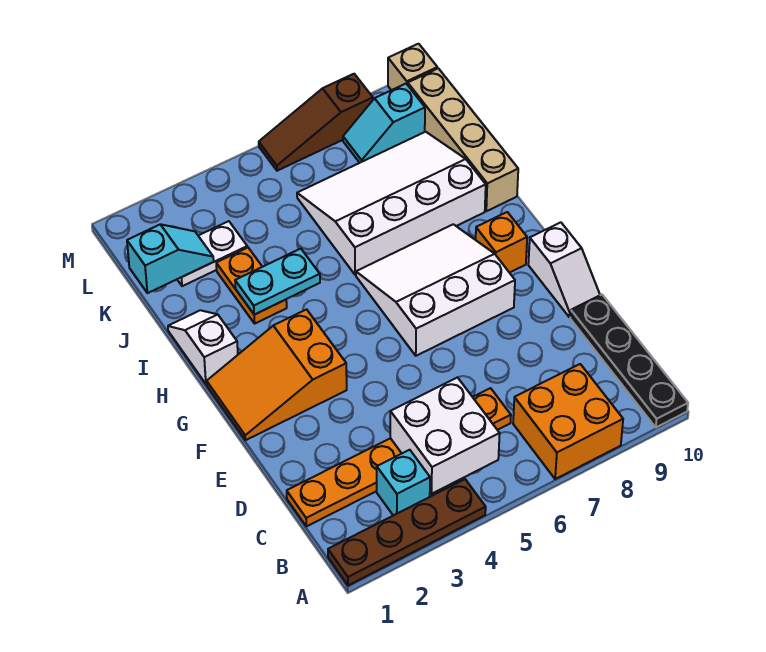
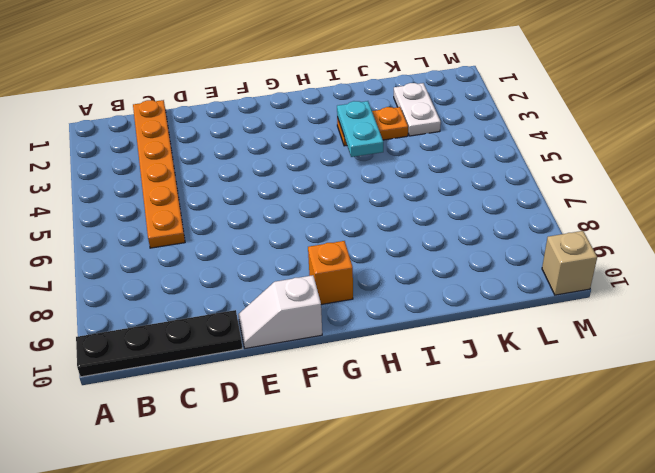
none -> brown plate A1:A4 level 1
none -> orange brick A7:B8 level 1
none -> cyan brick B3 level 1

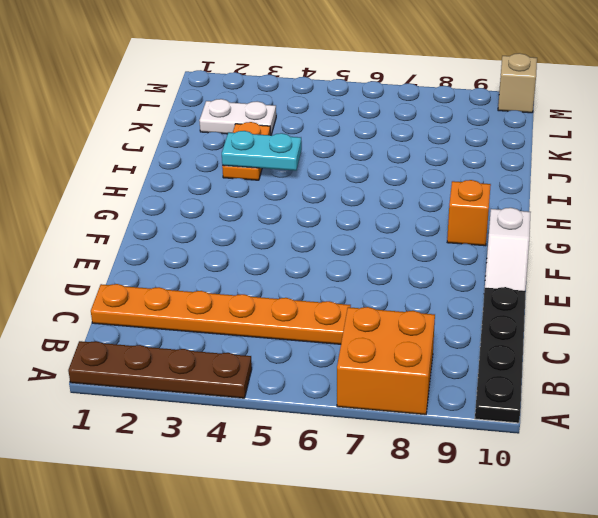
none -> cyan brick B3 level 1
none -> orange slope F1:G3 level 1 top 3
none -> white slope F6:H8 level 1 top F

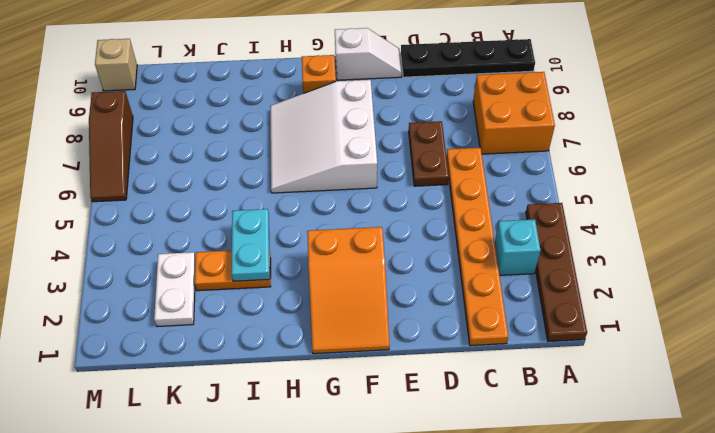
brown plate D6:D7 level 1 -> none
none -> white slope H1:I1 level 1 top H
none -> white slope I6:K9 level 1 top I
none -> tan brick I10:L10 level 1

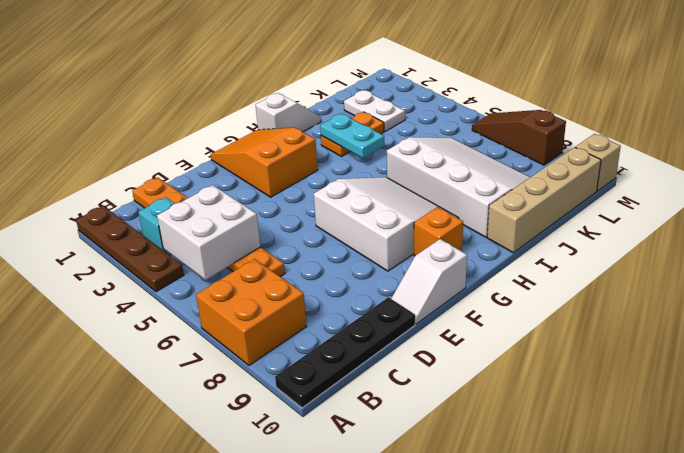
none -> cyan slope L8:L9 level 1 top 9
none -> cyan slope K1:K2 level 2 top 1

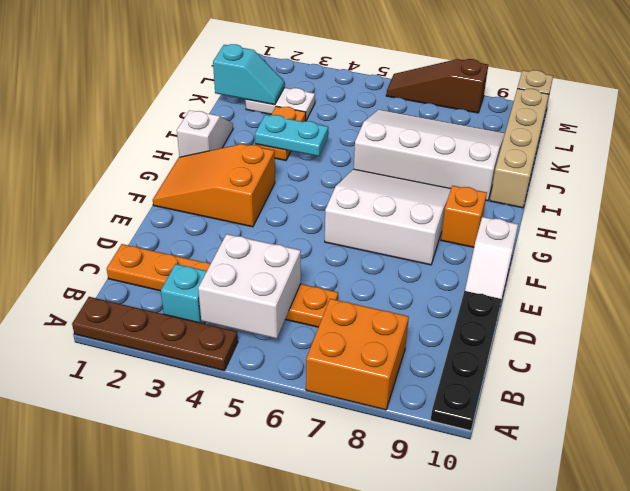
none -> cyan slope L8:L9 level 1 top 9

